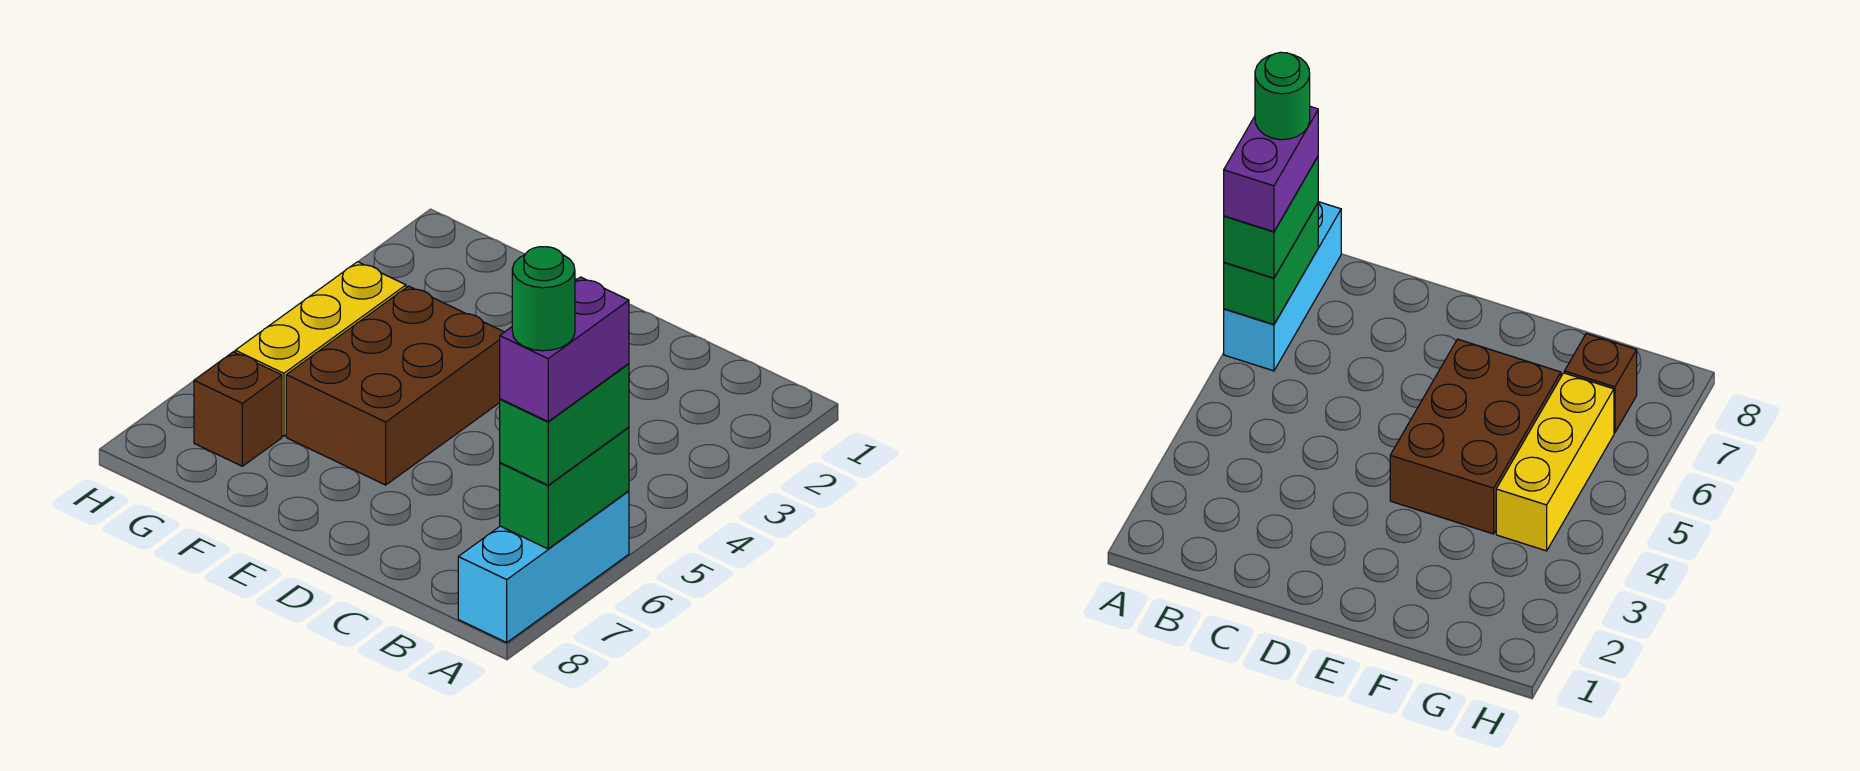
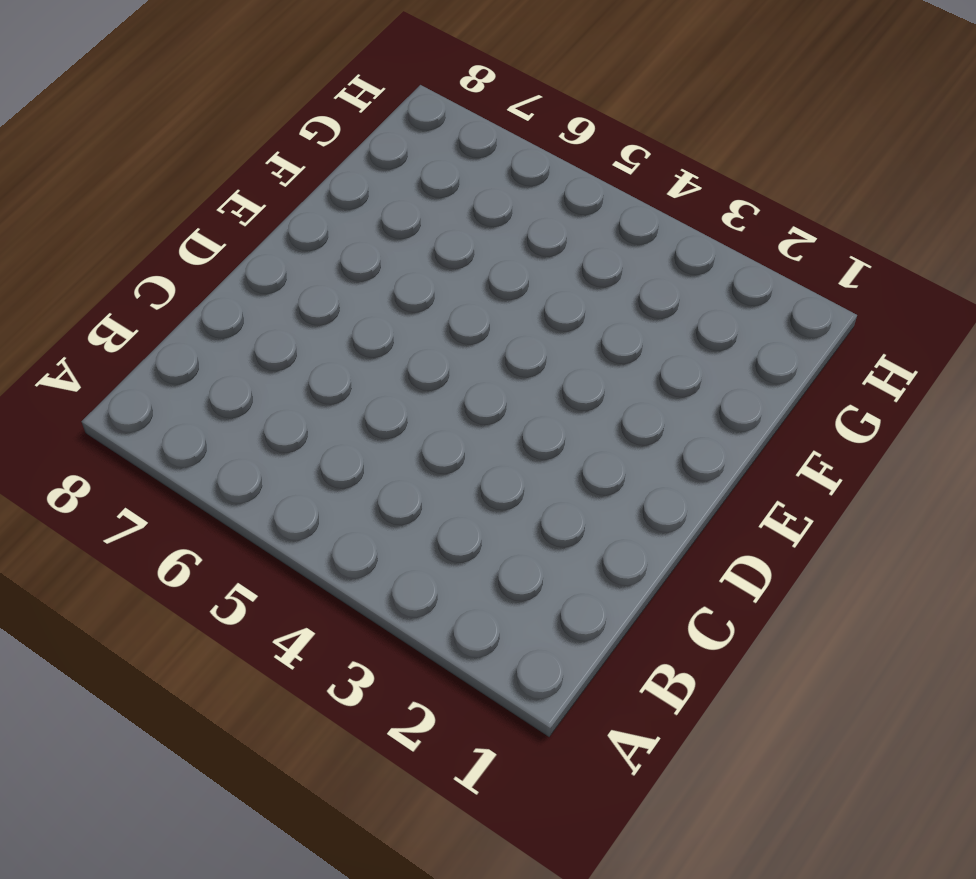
none -> cyan brick A6:A8 level 1
none -> brown brick E4:F6 level 1

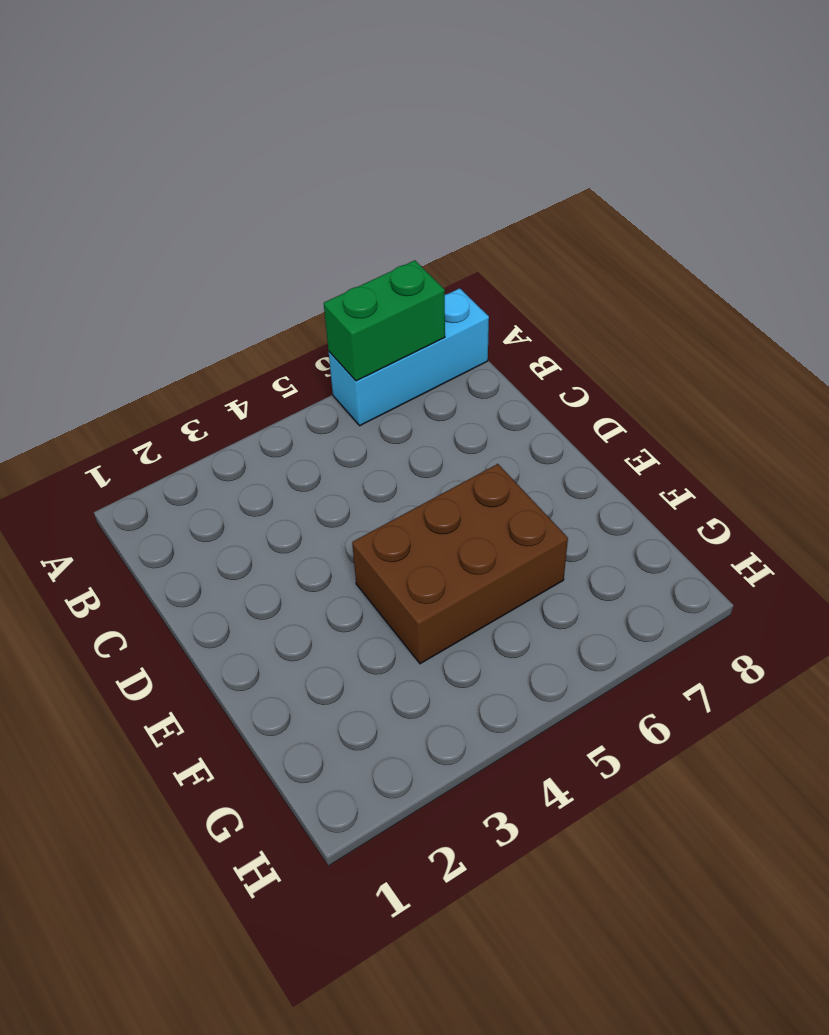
none -> yellow brick G4:G6 level 1
none -> brown brick G7 level 1

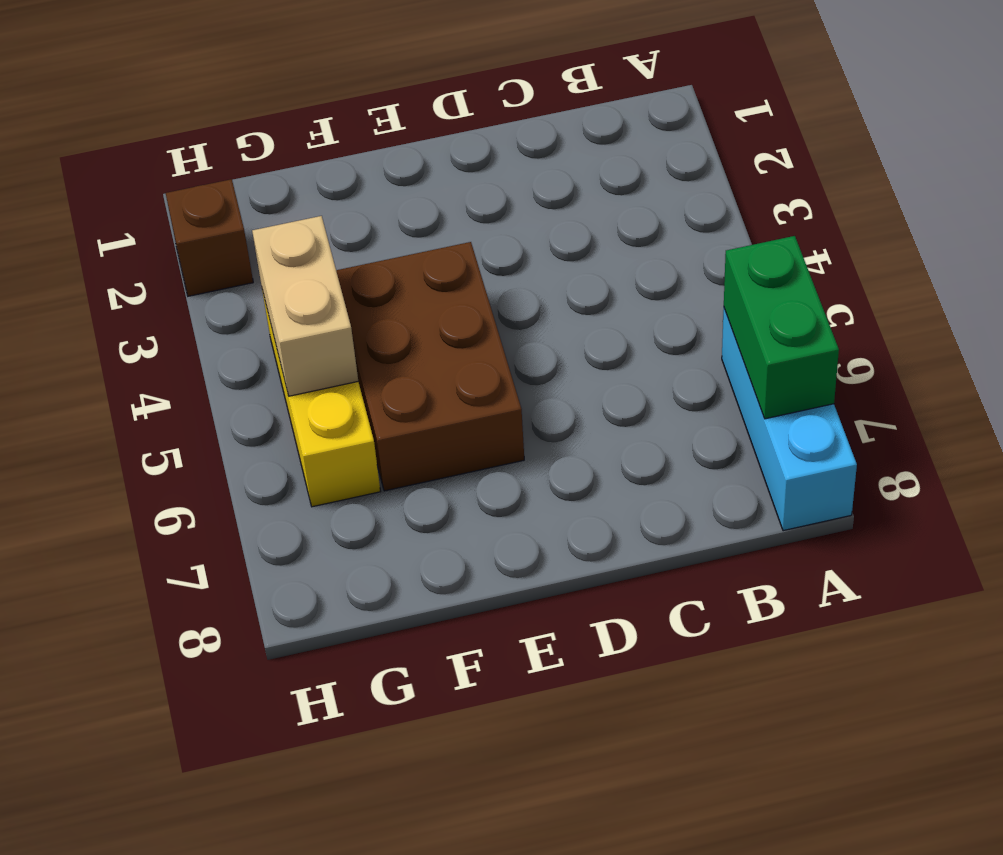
tan brick G4:G5 level 2 -> none
brown brick H2 level 1 -> brown brick G7 level 1
none -> green brick A6:A7 level 3
none -> purple brick A6:A7 level 4

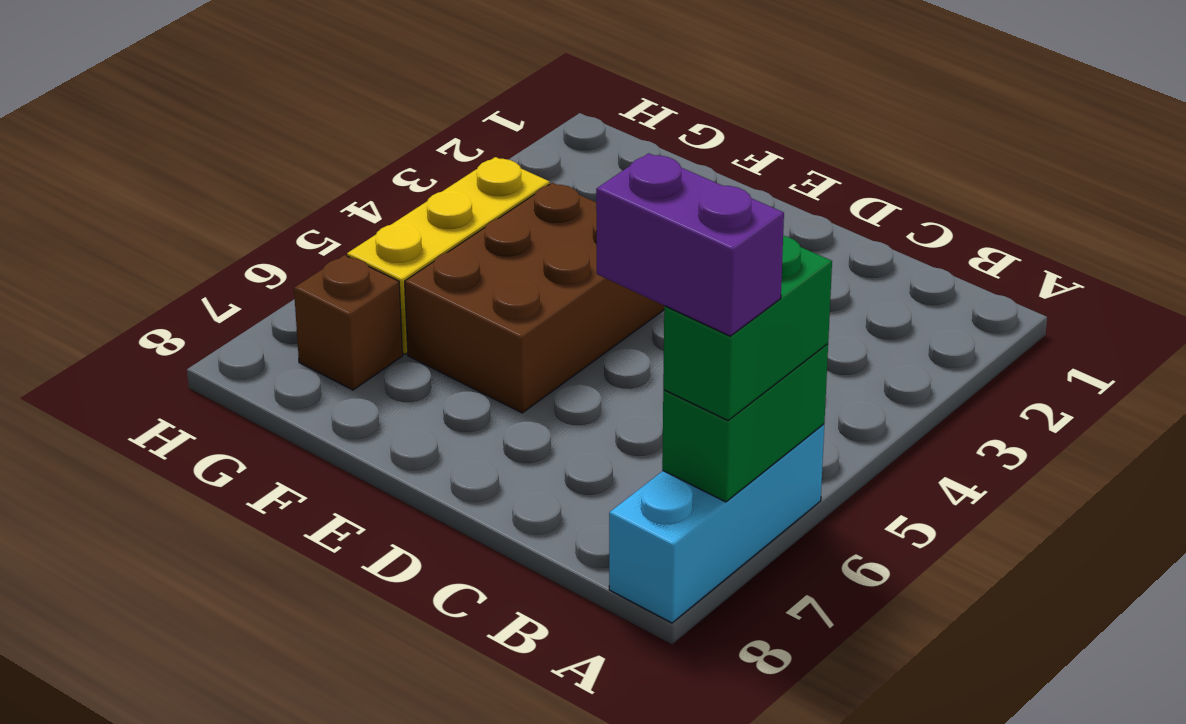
purple brick A7:B7 level 4 -> purple brick A6:A7 level 4
none -> green round brick A7 level 5

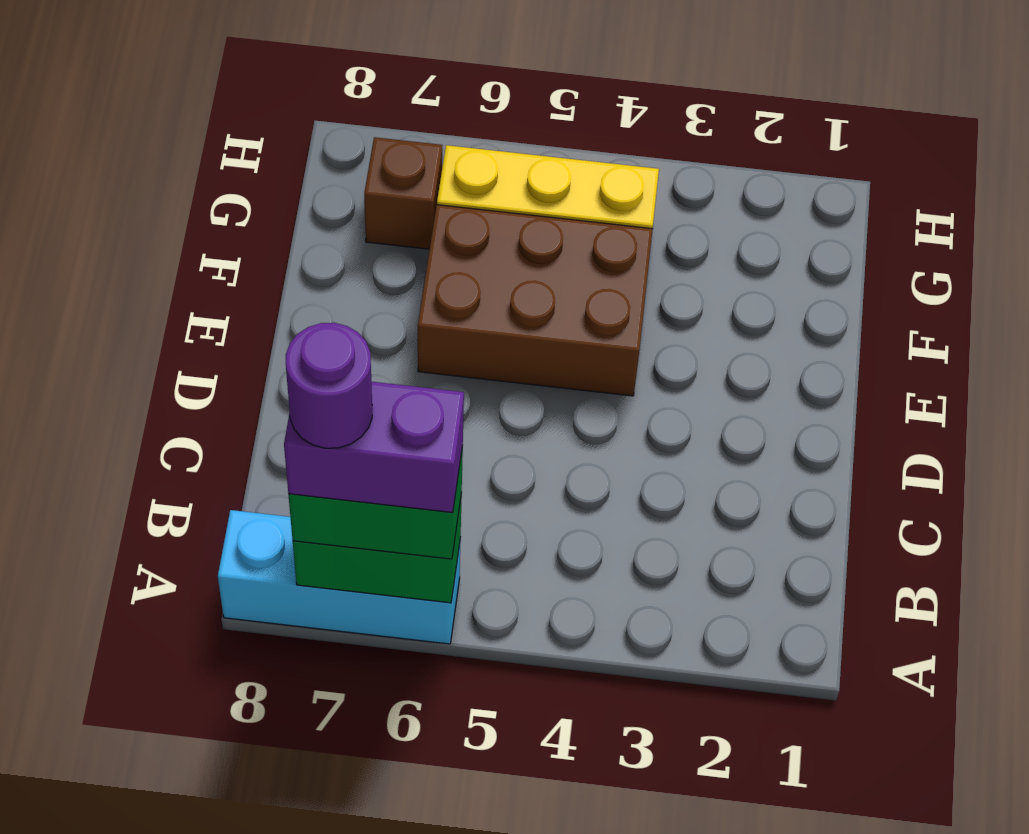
purple round brick A7 level 5 -> green round brick A7 level 5

